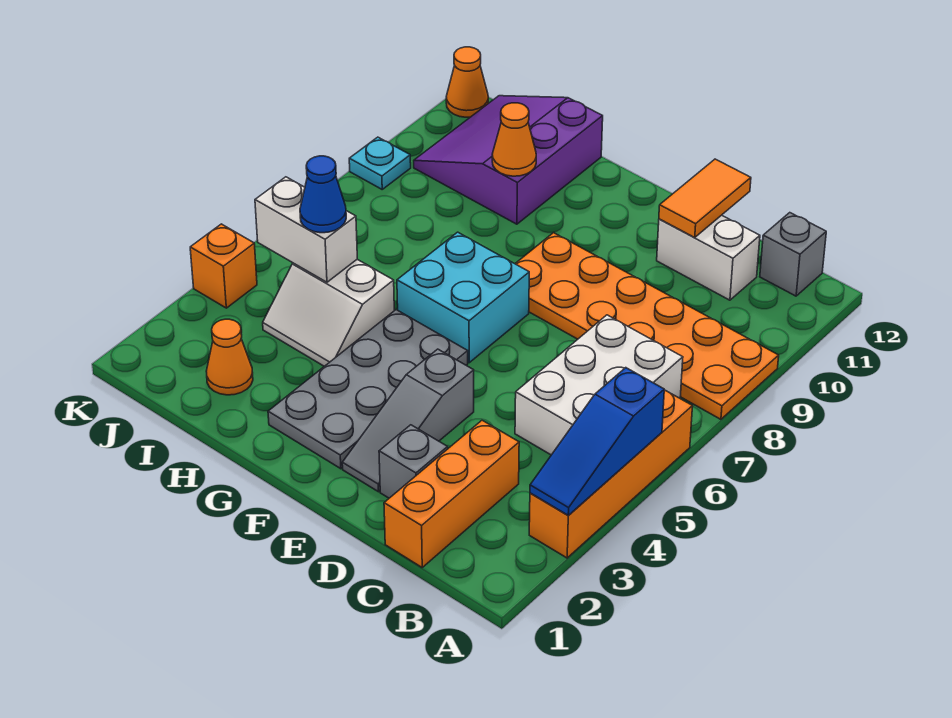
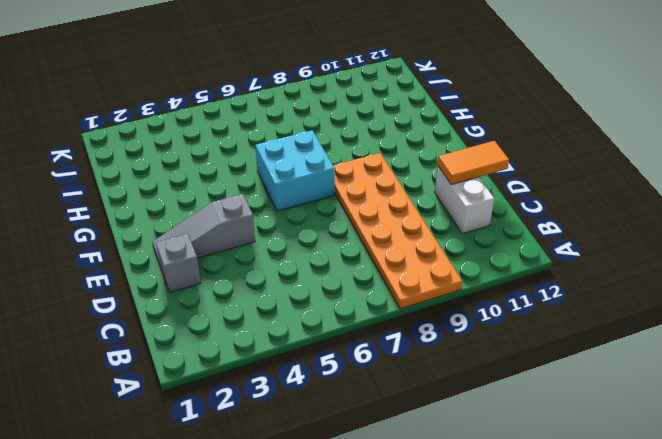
none -> orange brick A3:A6 level 1
none -> white brick B5:C7 level 1
none -> grey brick B12 level 1

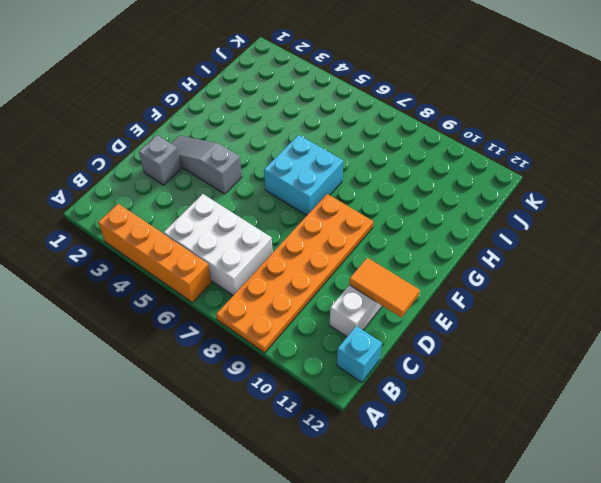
cyan brick B12 level 1 -> grey brick B12 level 1
none -> orange brick C1:C3 level 1
none -> grey plate F2:G5 level 1
none -> white slope H4:I5 level 1 top 5

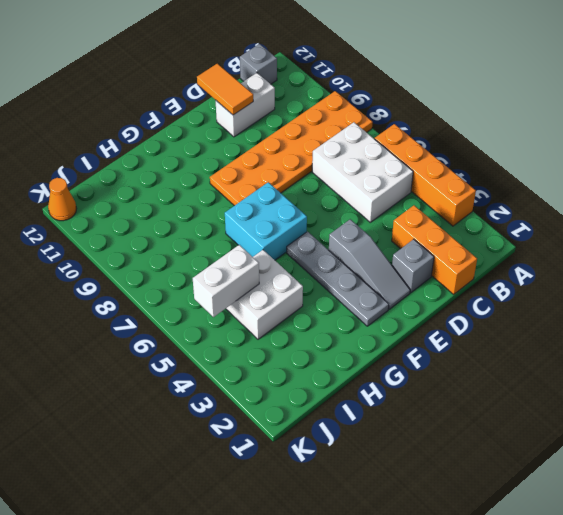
grey plate F2:F5 level 1 -> grey plate F2:G5 level 1
white brick H4:I5 level 1 -> white slope H4:I5 level 1 top 5
none -> purple slope H10:J12 level 1 top H
none -> orange cone I2 level 1
none -> orange brick K4 level 1

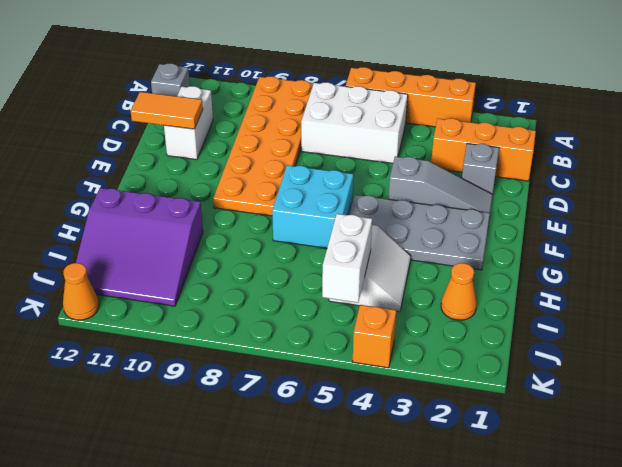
none -> cyan plate K9 level 1
none -> blue slope A3:A5 level 2 top 5
none -> orange cone H10 level 2

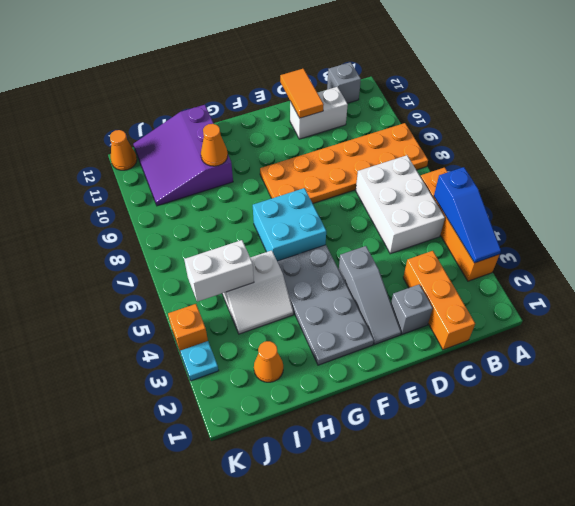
cyan plate K3 level 1 -> cyan plate K9 level 1
none -> blue cone I5 level 3

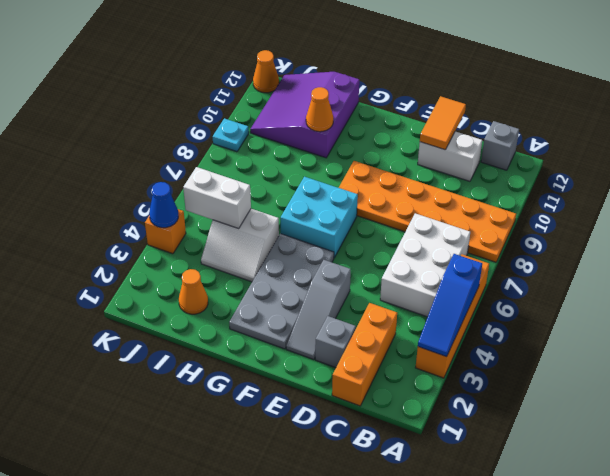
blue cone K4 level 2 -> blue cone I5 level 3

